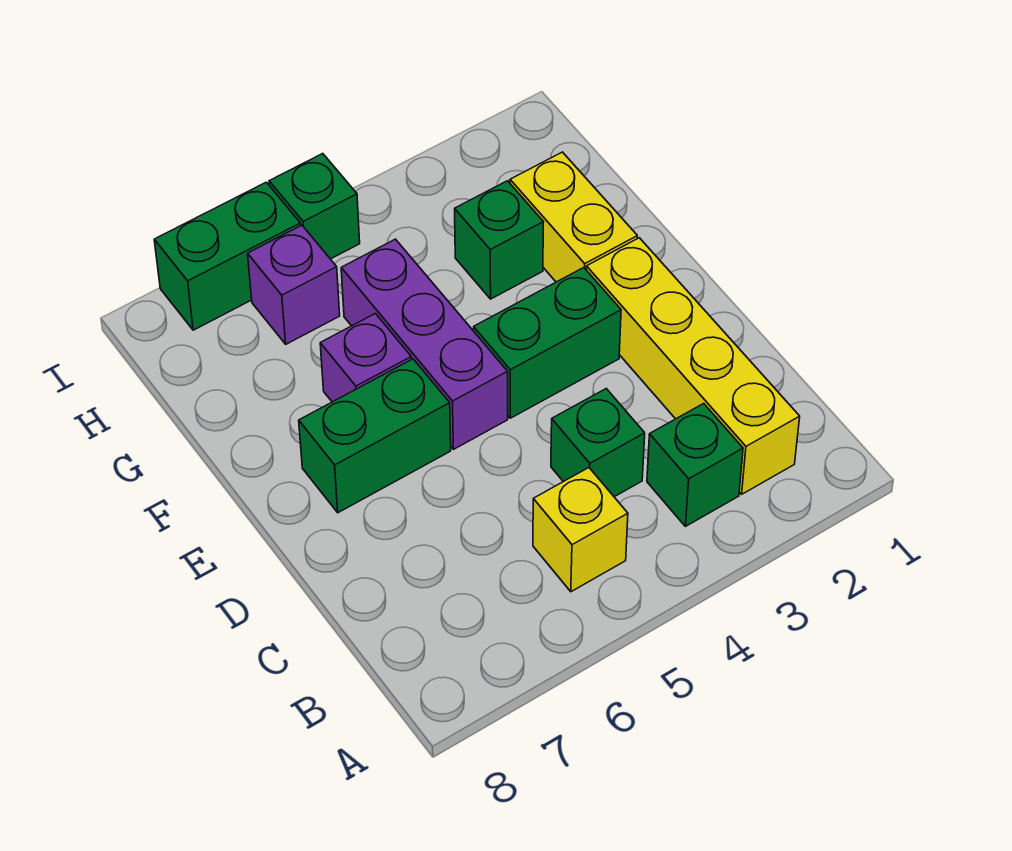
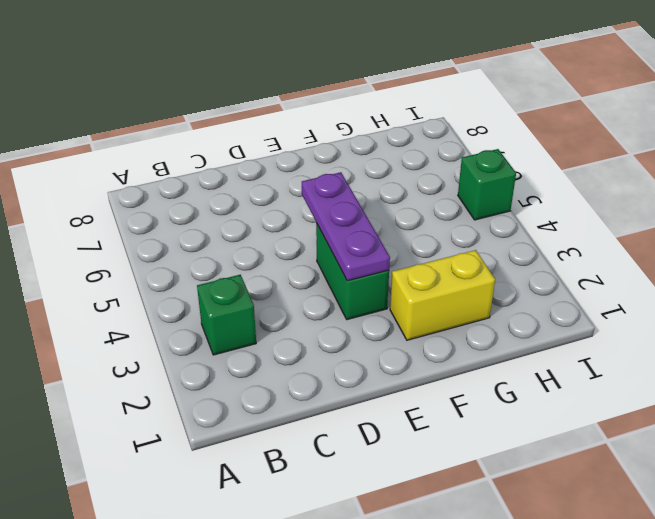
purple plate E3:E5 level 2 -> none
none -> yellow brick B2:E2 level 1
none -> yellow brick B5 level 1
none -> green brick C4 level 1

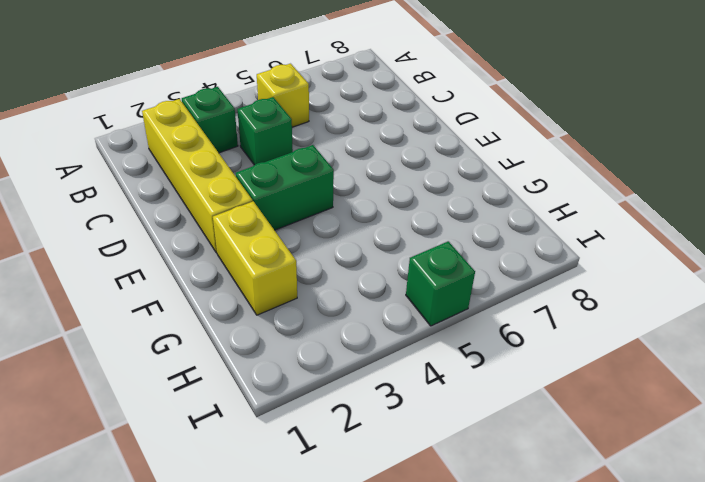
none -> purple brick E5:G5 level 1
none -> green brick E6:E7 level 1
none -> purple brick F6 level 1

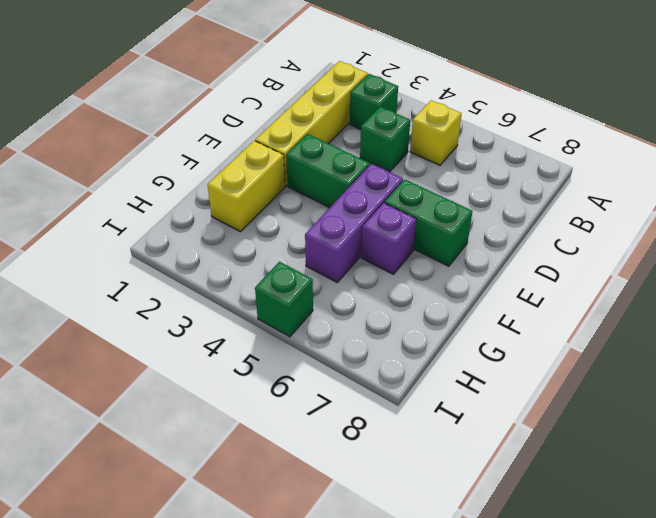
none -> green brick G3 level 1
none -> purple brick H6 level 1
none -> green brick I6:I7 level 1

